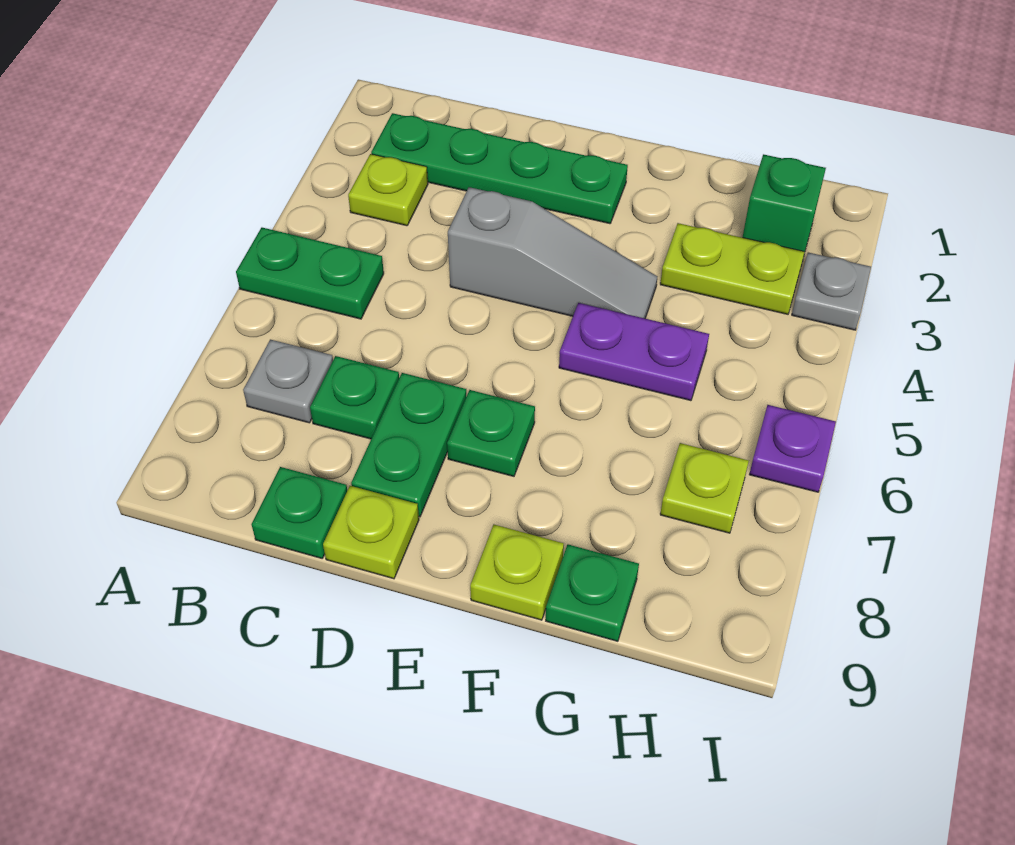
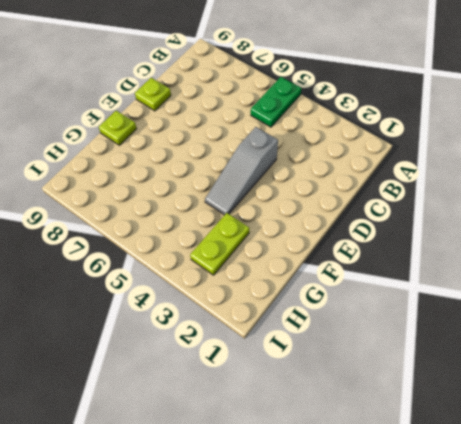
none -> green plate B2:E2 level 1
none -> lime plate B3 level 1
none -> grey plate B7 level 1

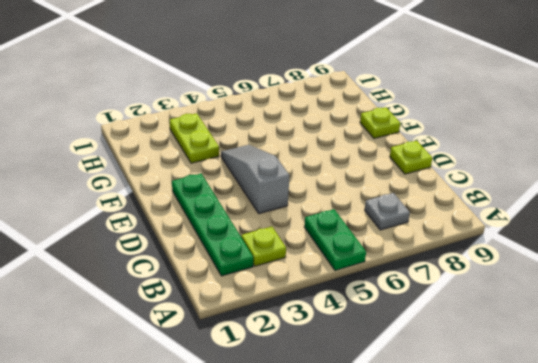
none -> green plate C7 level 1
none -> green plate C9 level 1
none -> green plate D7:D8 level 1

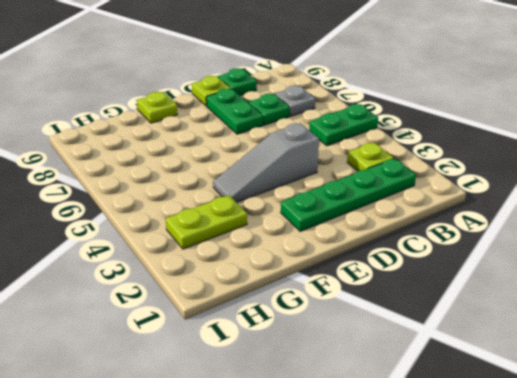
none -> green plate E7 level 1
none -> purple plate F5:G5 level 1
none -> green plate G9 level 1

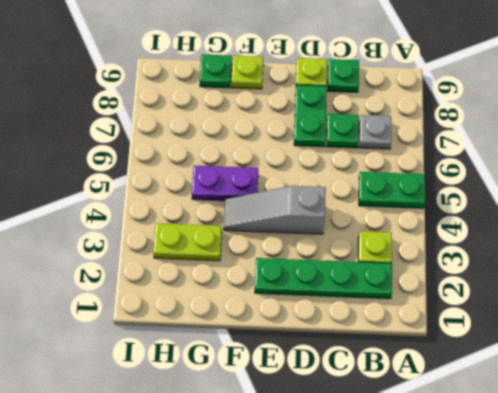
none -> green plate E7 level 1
none -> green brick H2 level 1
none -> lime plate H7 level 1

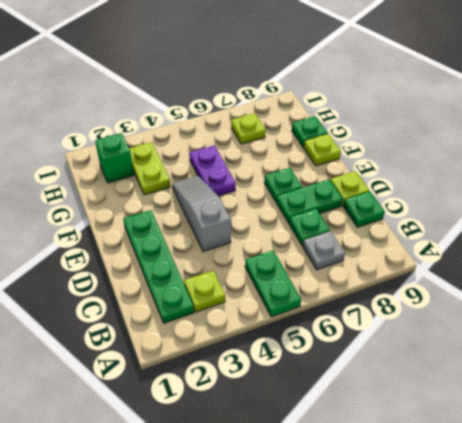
none -> grey plate I3 level 1
none -> purple plate I6 level 1

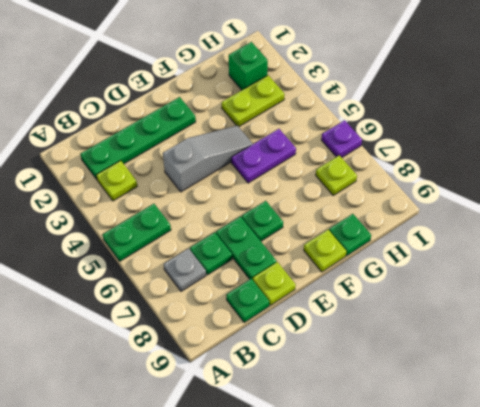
none -> grey plate I3 level 1

